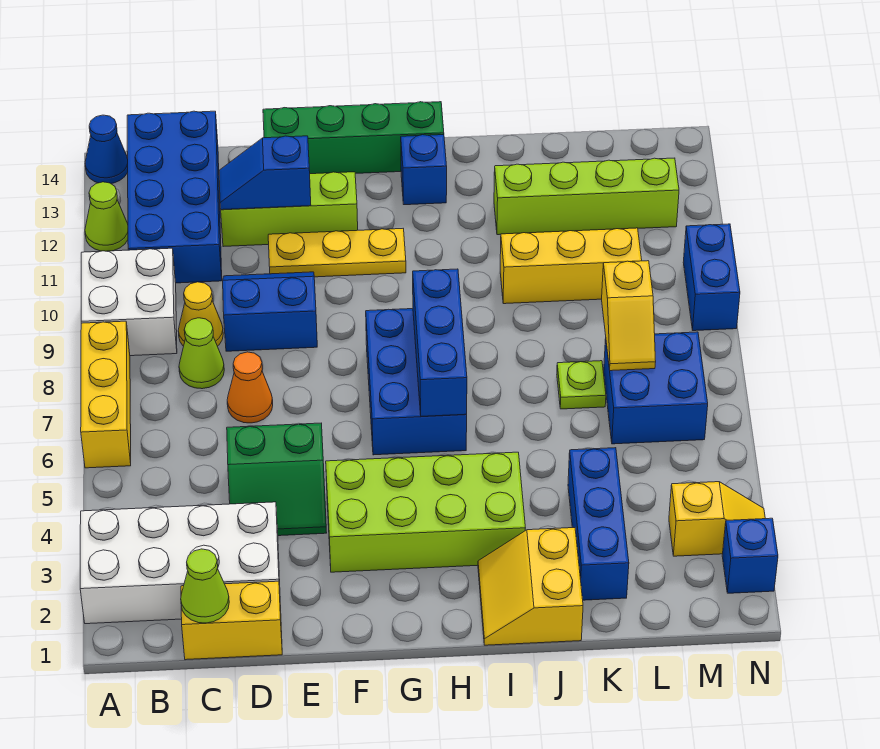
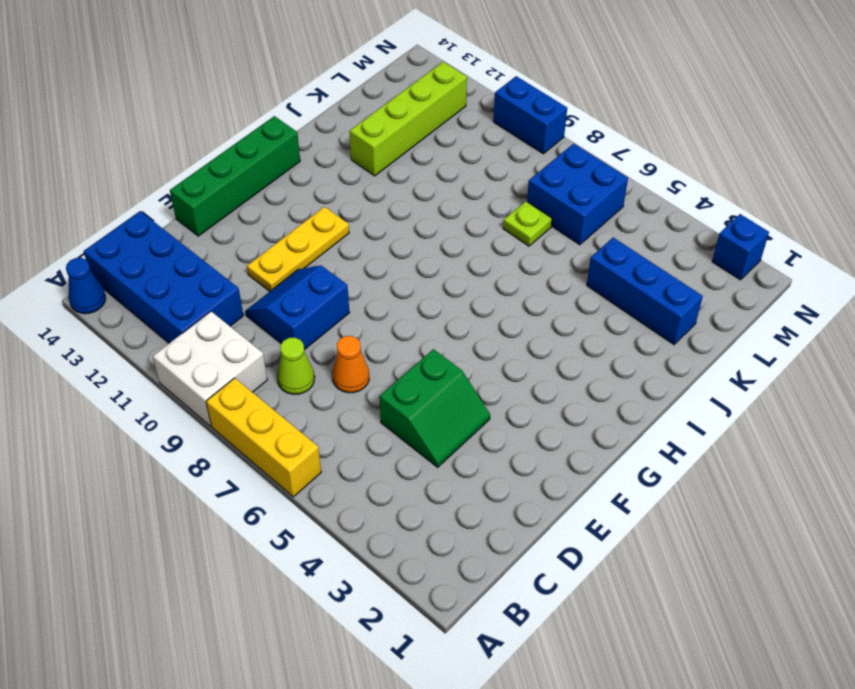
none -> white brick A2:D3 level 1
none -> lime cone A12 level 1
none -> yellow brick C1:D1 level 1
none -> yellow cone C9 level 1

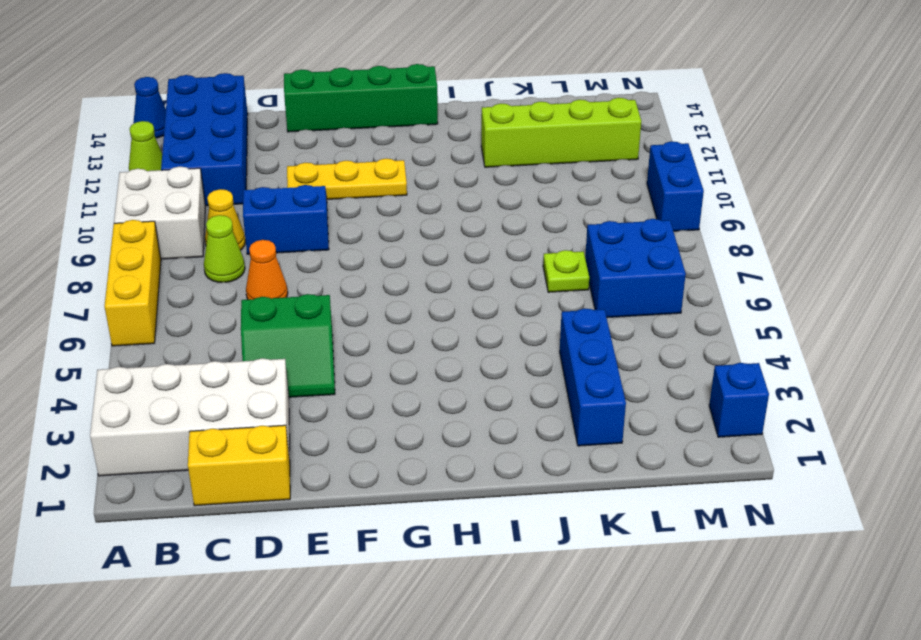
none -> lime brick D12:F12 level 1
none -> lime brick F3:I4 level 1
none -> blue brick G6:H8 level 1
none -> blue brick H13 level 1

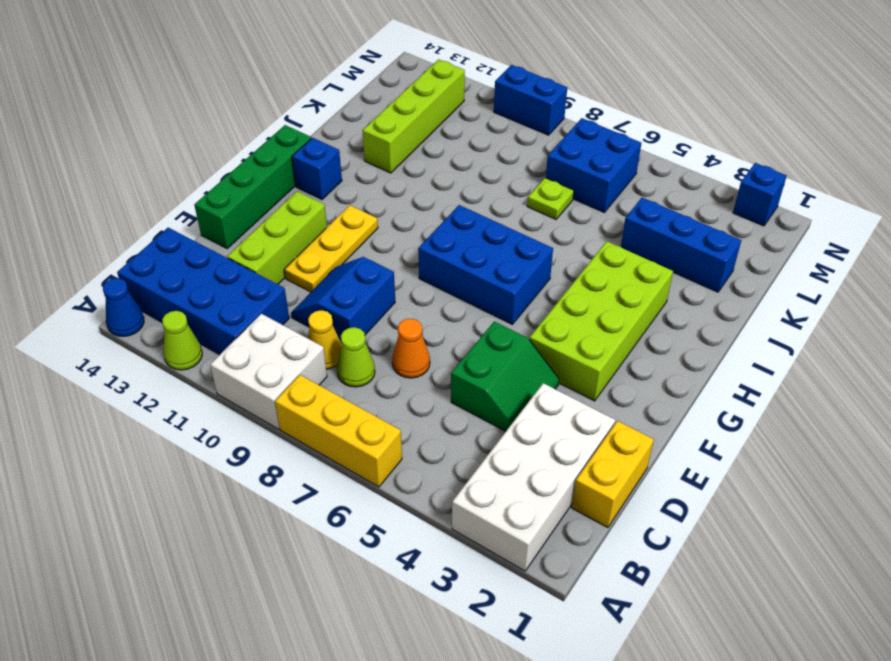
none -> yellow slope I1:J2 level 1 top J
none -> yellow brick J10:L10 level 1
none -> yellow slope M3:N3 level 1 top M
none -> lime cone C1 level 2

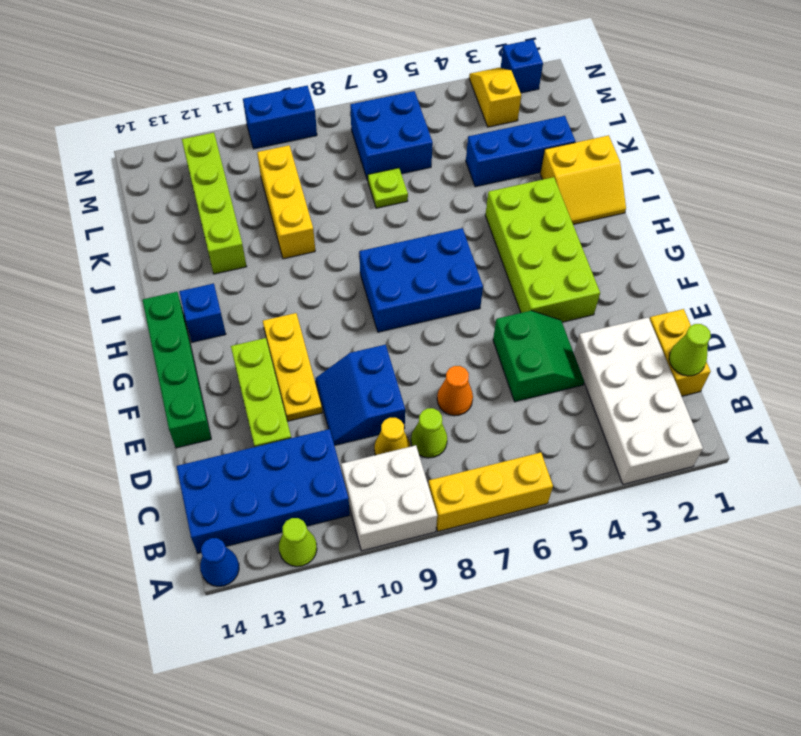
none -> blue slope D12:E12 level 2 top E
none -> blue brick H6:H8 level 2
none -> yellow slope L7:L8 level 2 top 8

